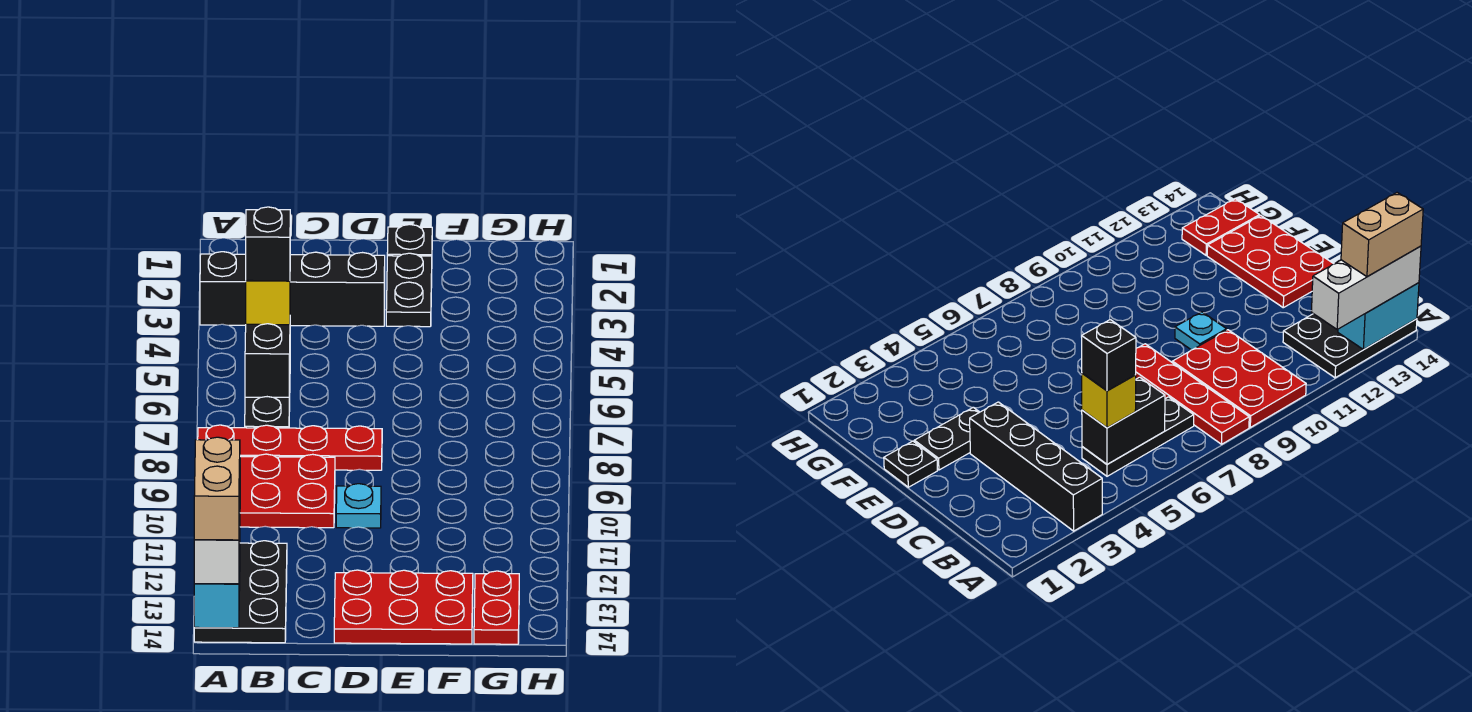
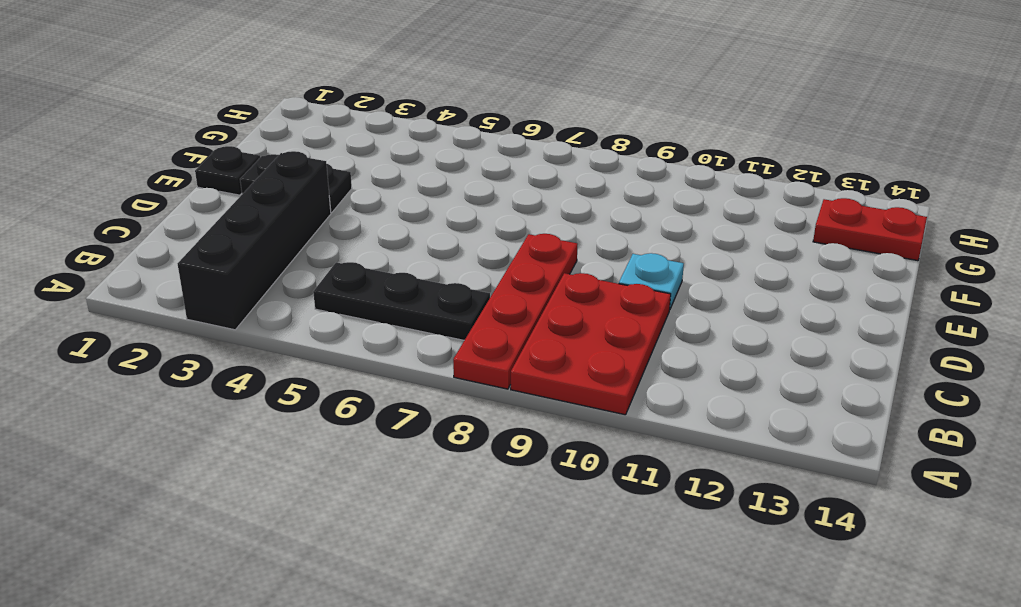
none -> black plate A12:B14 level 1
none -> red plate D13:F14 level 1
none -> cyan brick A13:A14 level 2

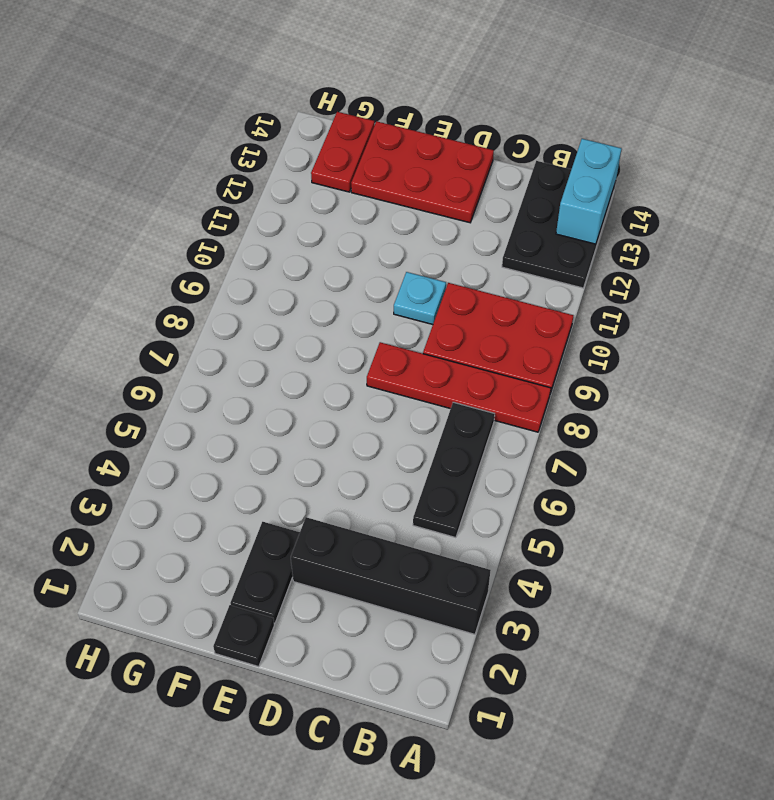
none -> black brick B5:B6 level 2
none -> white brick A12:A14 level 3
none -> yellow brick B5 level 3

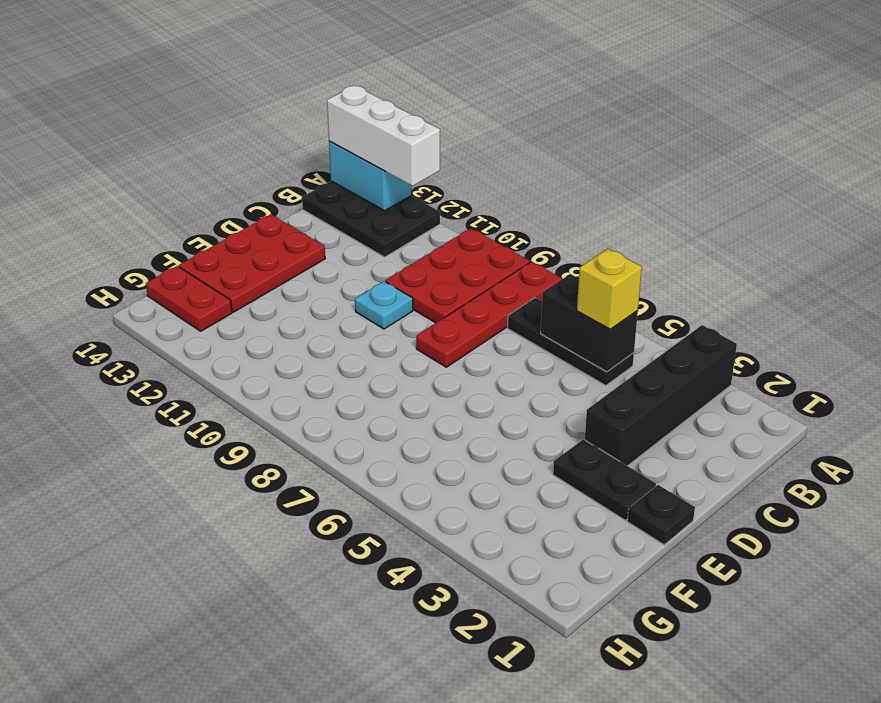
none -> tan brick A13:A14 level 4
none -> black brick B5 level 4

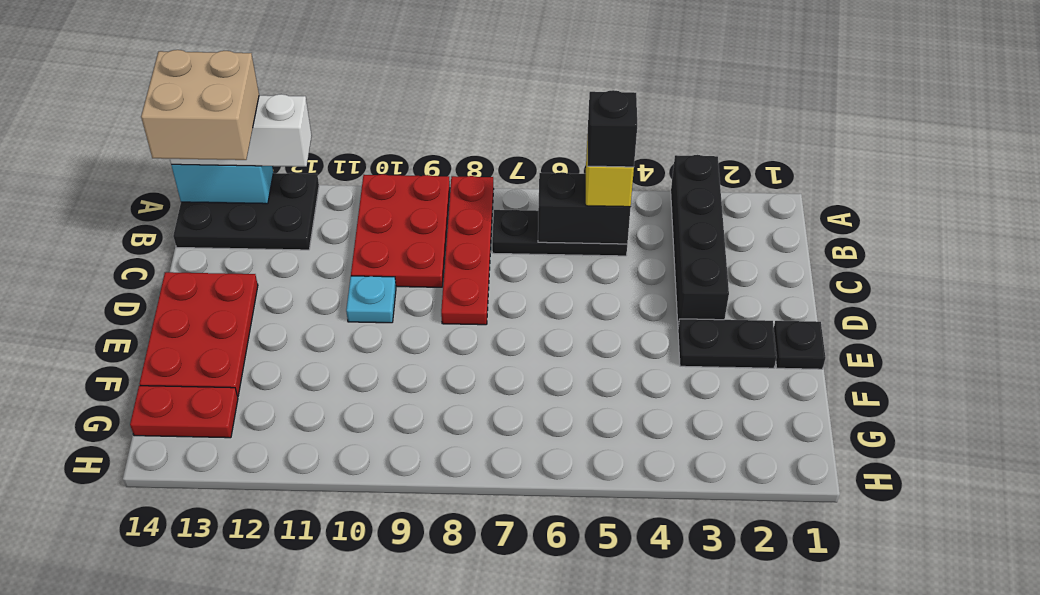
tan brick A13:B14 level 4 -> tan brick A13:A14 level 4

